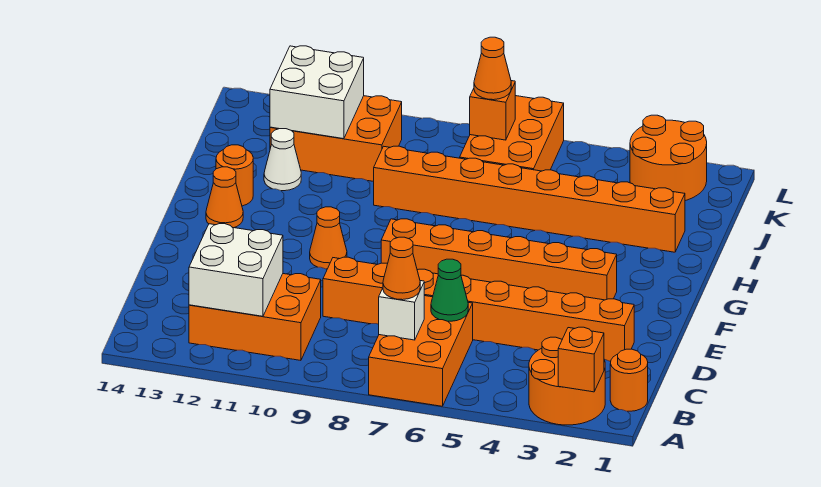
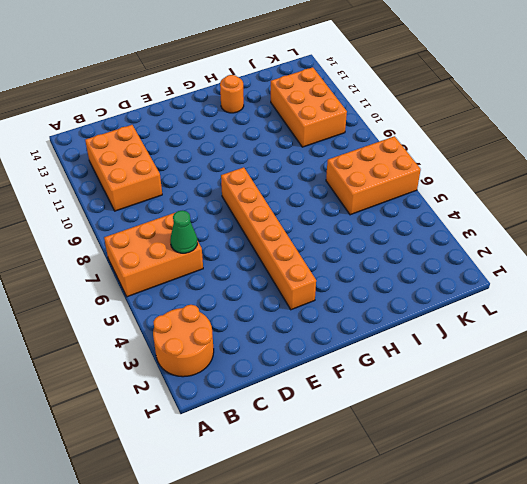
none -> orange round brick B1 level 1
none -> orange brick D2:D9 level 1
none -> orange cone F10 level 1

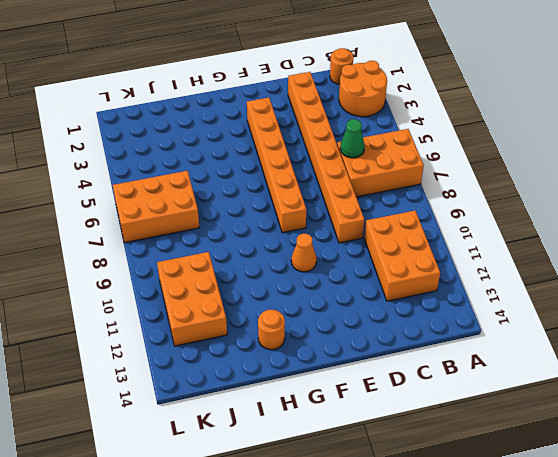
none -> orange cone G13 level 1
none -> orange brick I2:I9 level 1
none -> white cone I12 level 1

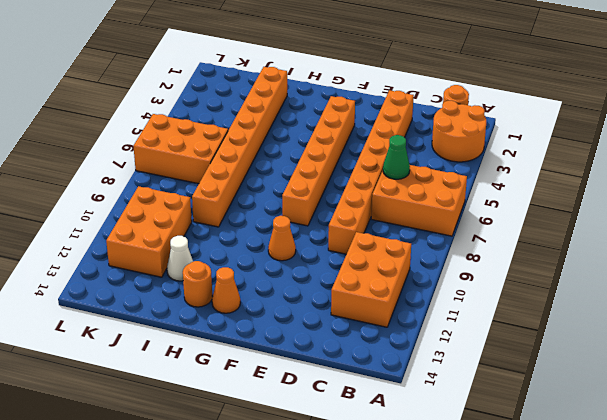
none -> orange round brick K2:L3 level 1
none -> orange brick A2 level 2
none -> white brick B7 level 2

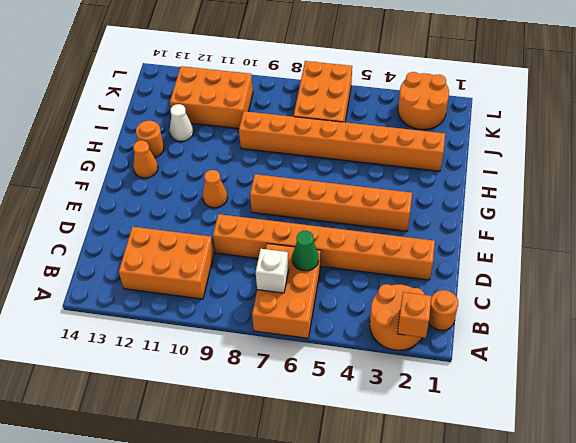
none -> white brick B11:C12 level 2
none -> white brick J11:K12 level 2
none -> orange brick K7 level 2

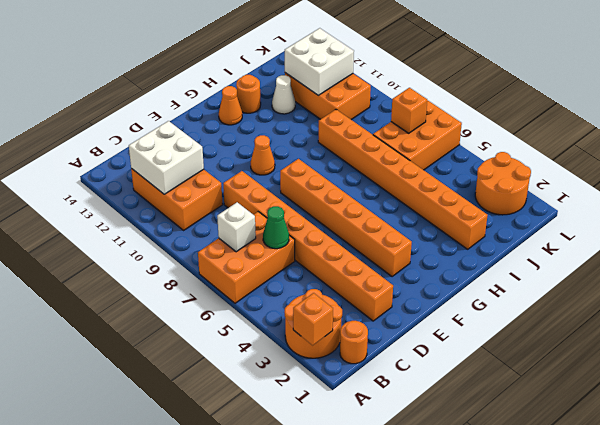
none -> orange cone B7 level 3
none -> orange cone K7 level 3

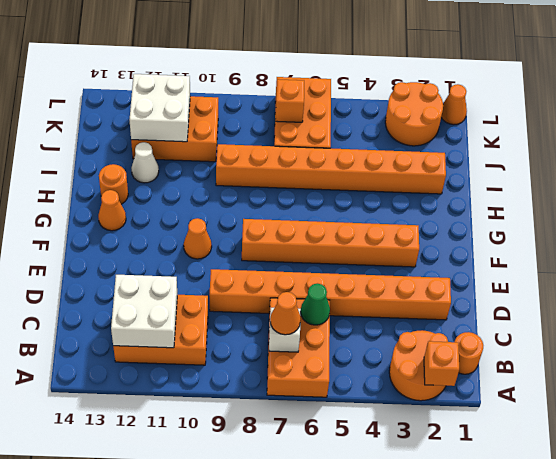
orange cone L1 level 1 -> orange cone K7 level 3

